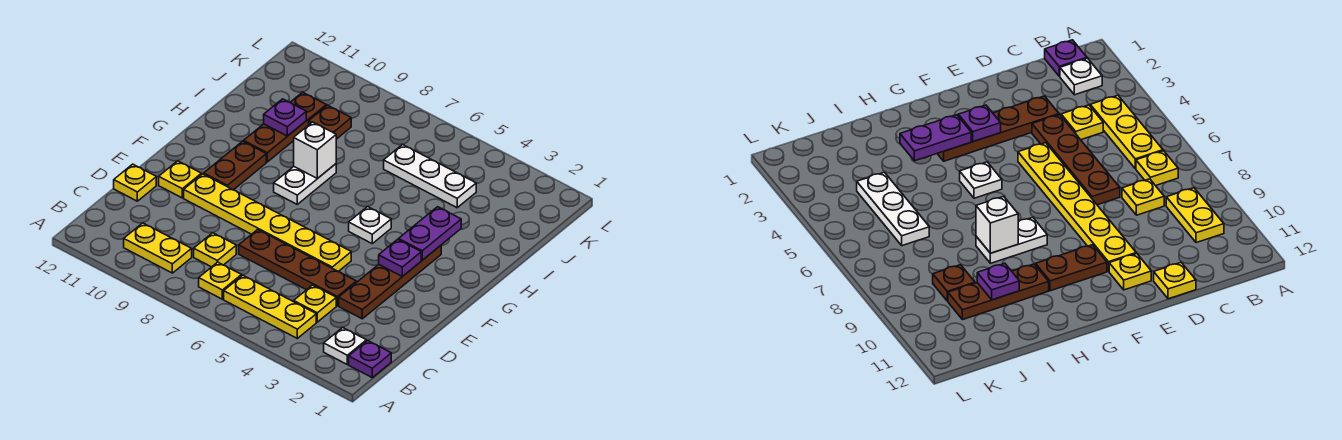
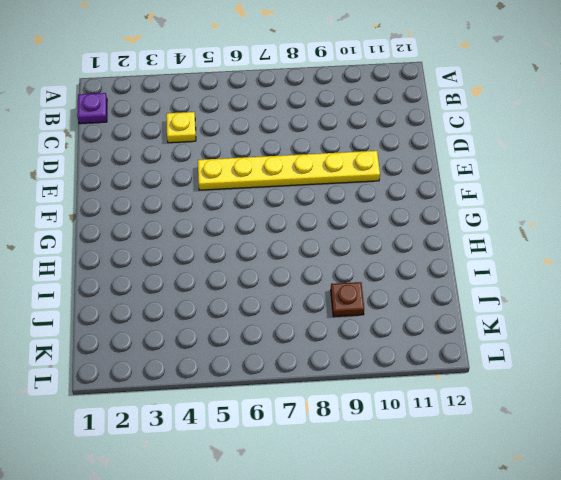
none -> white plate B2 level 1
none -> yellow plate B4:B6 level 1
none -> yellow plate B7 level 1

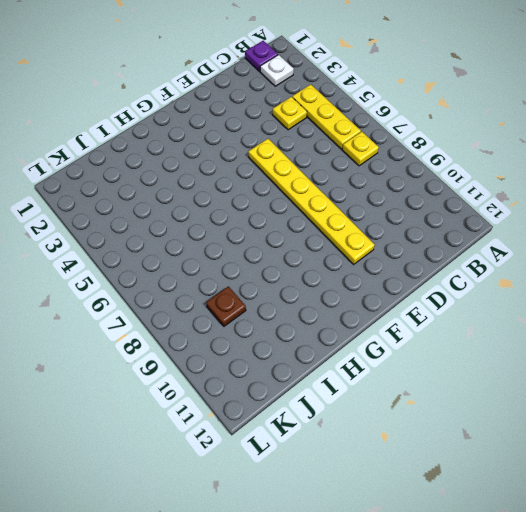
none -> yellow plate B9:B10 level 1
none -> yellow plate C8 level 1
none -> brown plate D3:G3 level 1

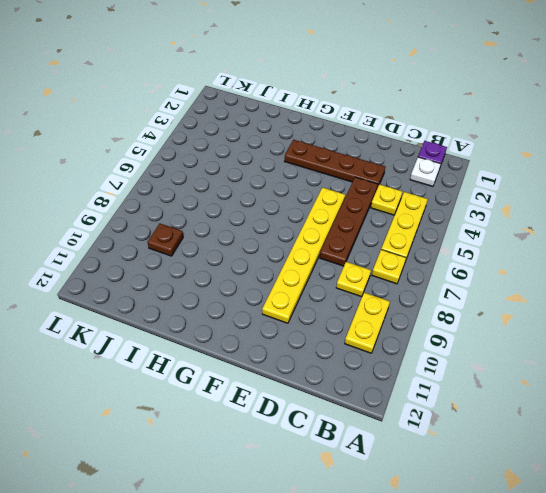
none -> yellow plate D12 level 1
none -> yellow plate E11 level 1
none -> brown plate F10:G10 level 1

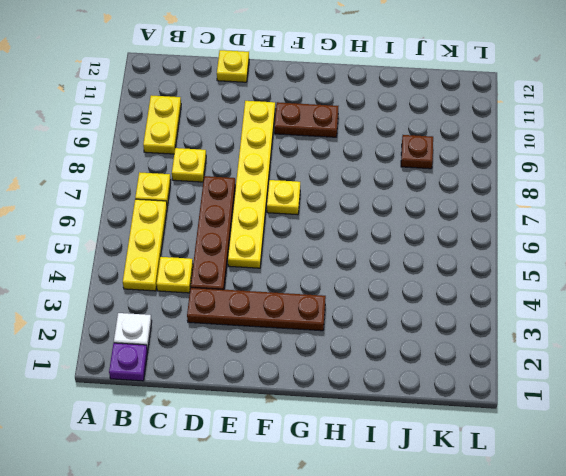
yellow plate F7 level 1 -> yellow plate E11 level 1
none -> white plate G5 level 1
none -> white plate G8:H8 level 1
none -> brown plate H10:J10 level 1

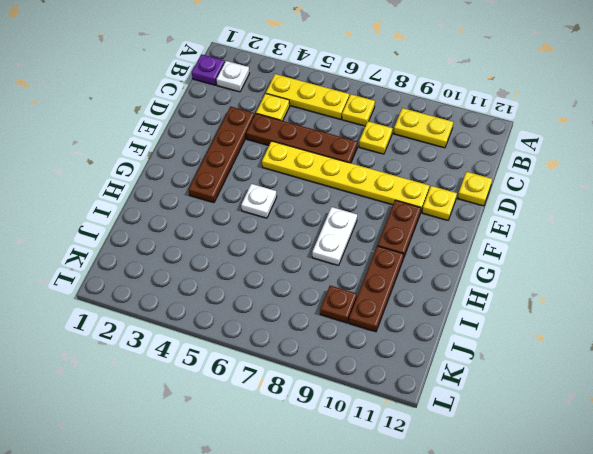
none -> white plate J4:J6 level 1
none -> purple plate F3 level 2
none -> purple plate G3:H3 level 2

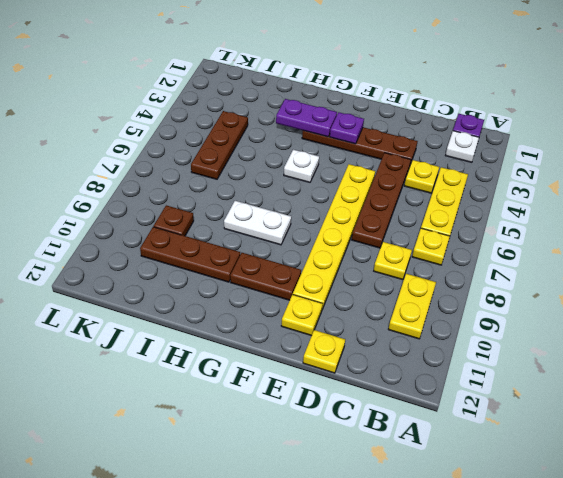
brown plate J4:J6 level 1 -> white plate J4:J6 level 1
none -> white brick H8 level 2
none -> purple plate I10 level 2

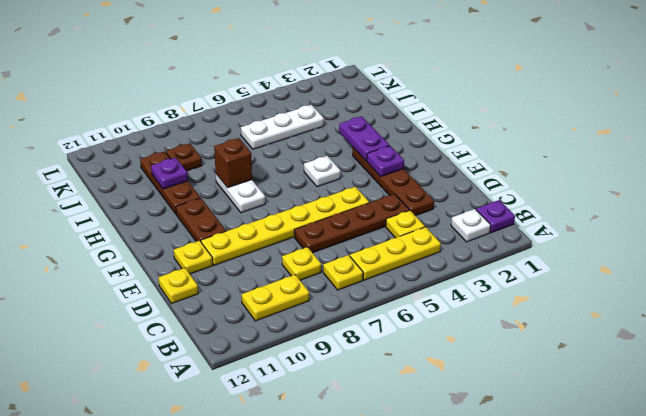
brown brick H8 level 2 -> white brick H8 level 2

